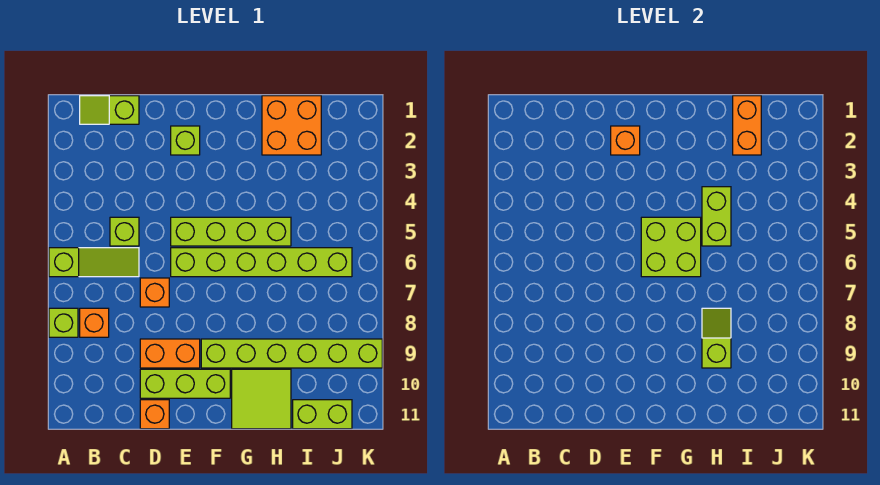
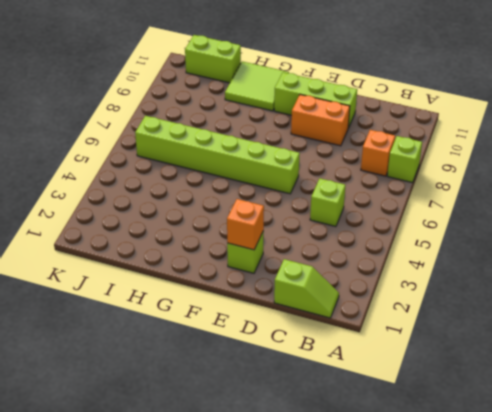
none -> lime slope A6:C6 level 1 top A
none -> orange brick D7 level 1
none -> orange brick D11 level 1

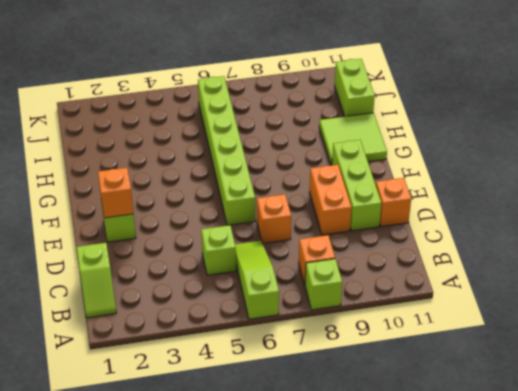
none -> lime brick E5:H5 level 1
none -> lime brick F9:K9 level 1
none -> orange brick H1:I2 level 1

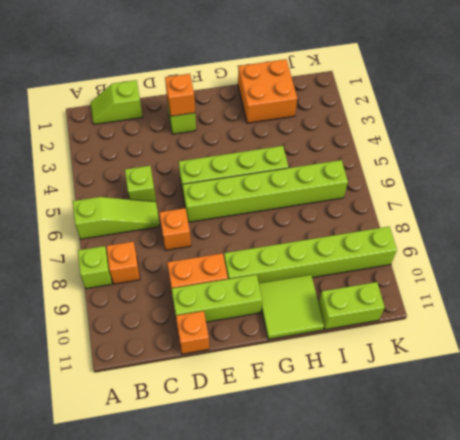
none -> lime brick F5:G6 level 2
none -> lime brick H4:H5 level 2
none -> lime slope H8:H9 level 2 top 9

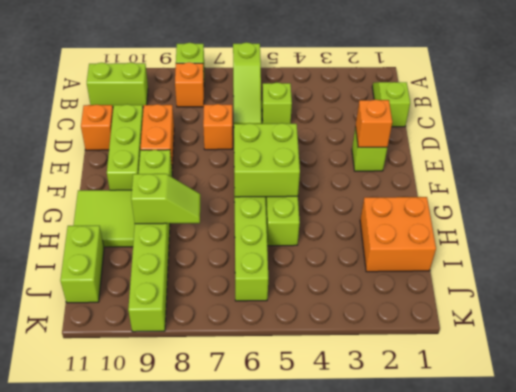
lime brick B10:B11 level 1 -> lime brick H4:H5 level 2
none -> orange brick I1:I2 level 2

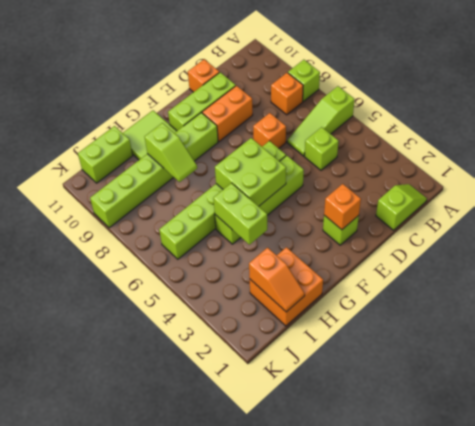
orange slope I1:I2 level 2 top 2 -> orange brick I1:I2 level 2

